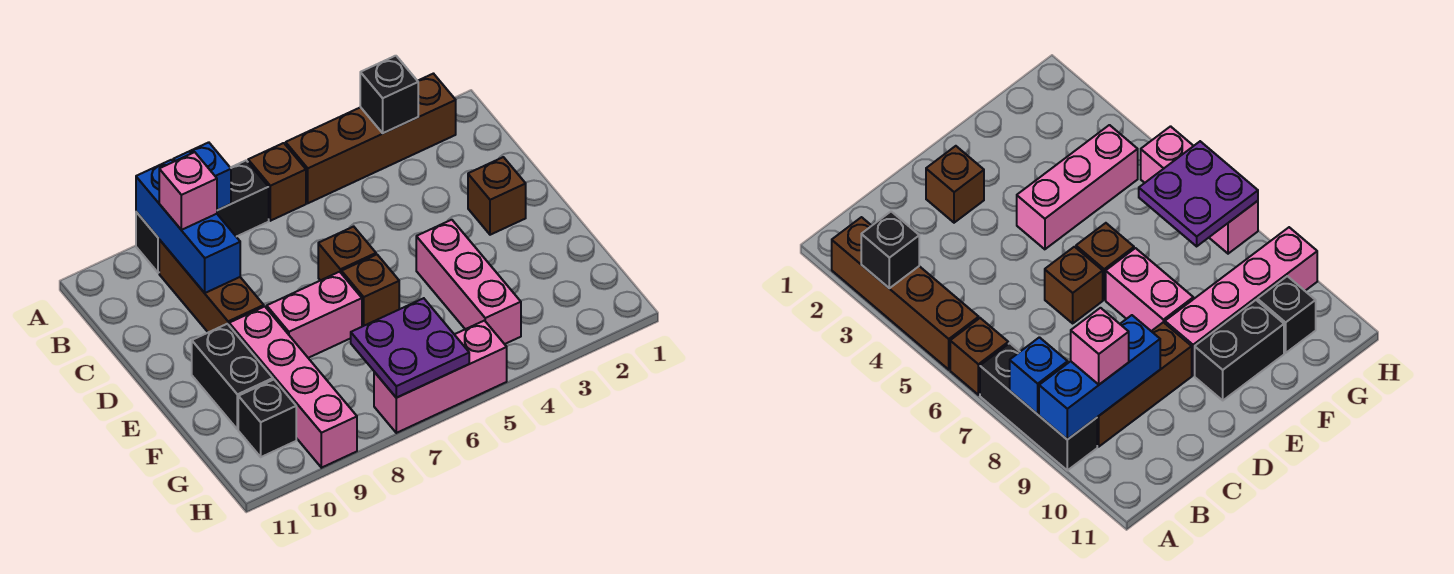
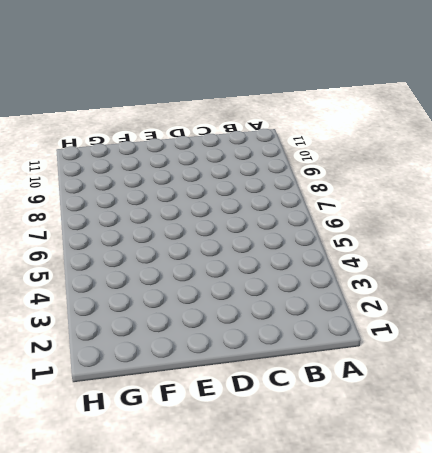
none -> brown brick A2:A5 level 1
none -> brown brick A6 level 1
none -> black brick A7:A9 level 1

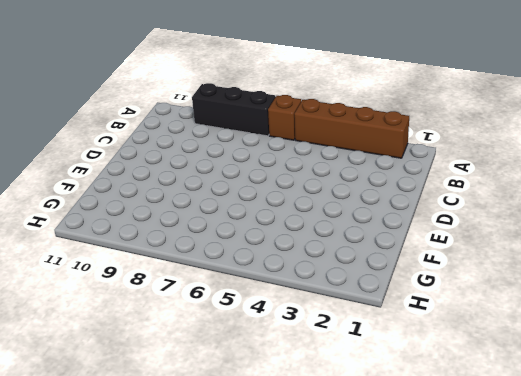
none -> brown brick B9:D9 level 1
none -> brown brick D2 level 1
none -> brown brick D6 level 1

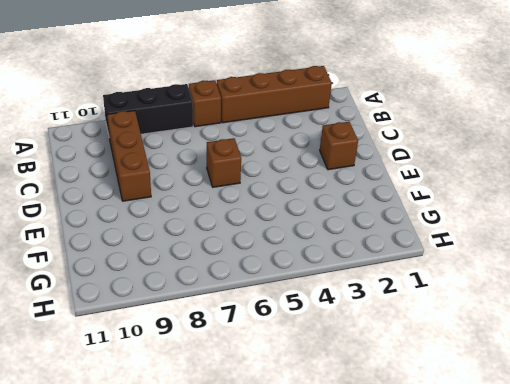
none -> pink brick E4:G4 level 1
none -> brown brick E6 level 1
none -> pink brick E7:E8 level 1

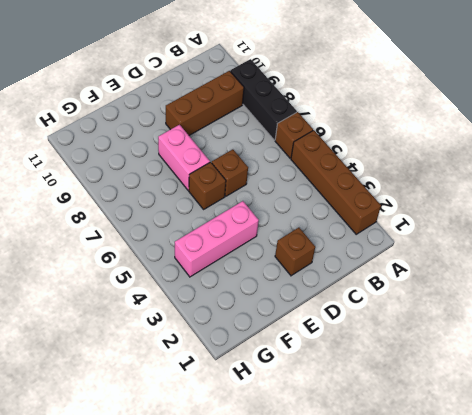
none -> pink brick E9:H9 level 1
none -> black brick E10:F10 level 1
none -> black brick G10 level 1

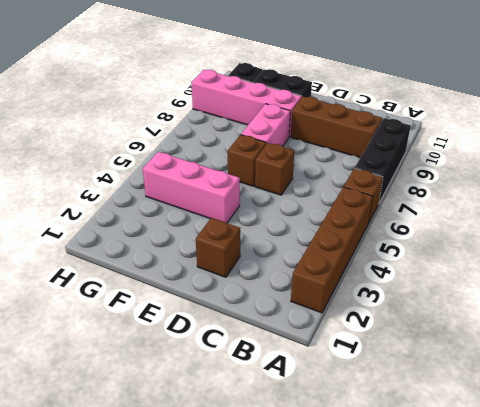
none -> pink brick H5:H7 level 1
none -> black brick A3 level 2
none -> blue brick A8 level 2

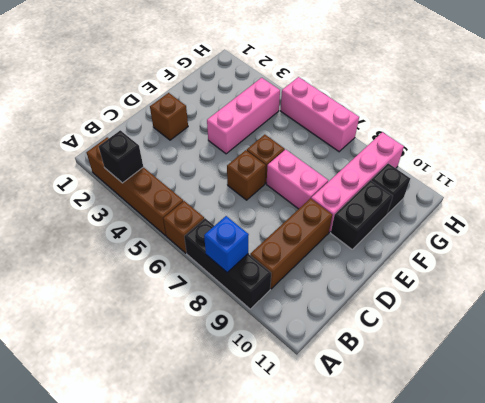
none -> blue brick A9:C9 level 2
none -> purple plate G6:H7 level 2
none -> pink brick B9 level 3

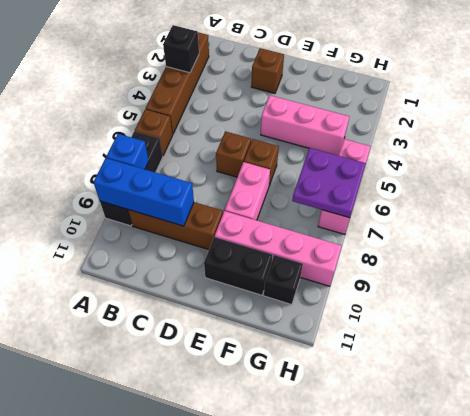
none -> pink brick B9 level 3

